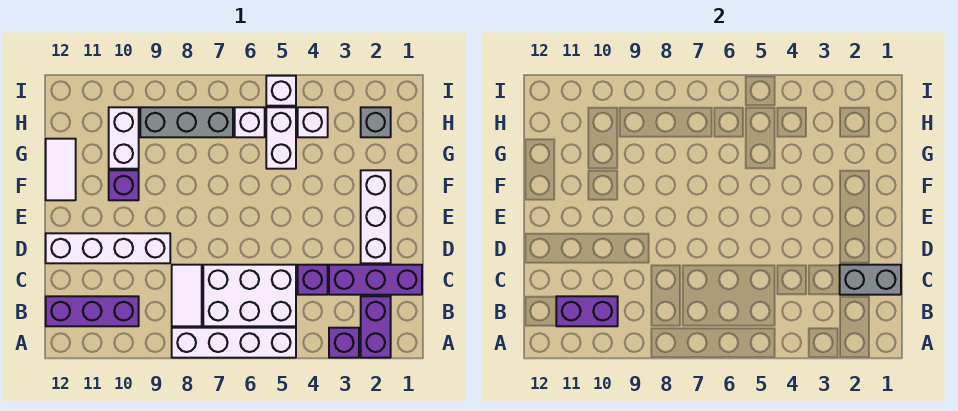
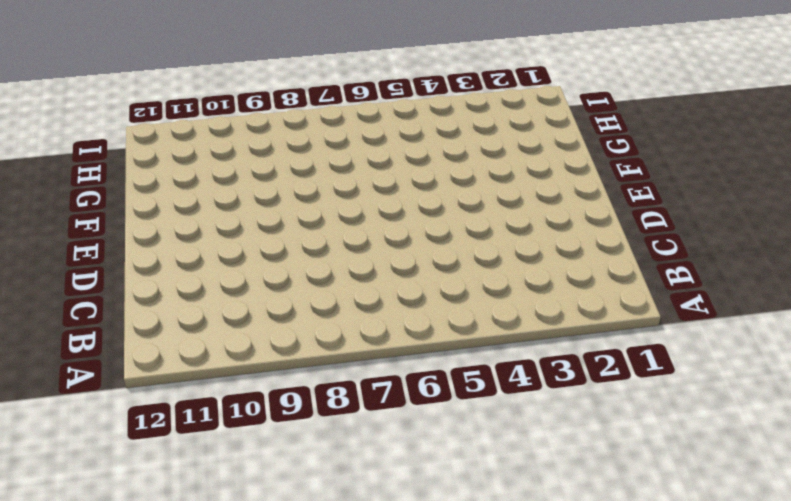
none -> purple brick A2:B2 level 1
none -> purple brick A3 level 1
none -> white brick A5:A8 level 1

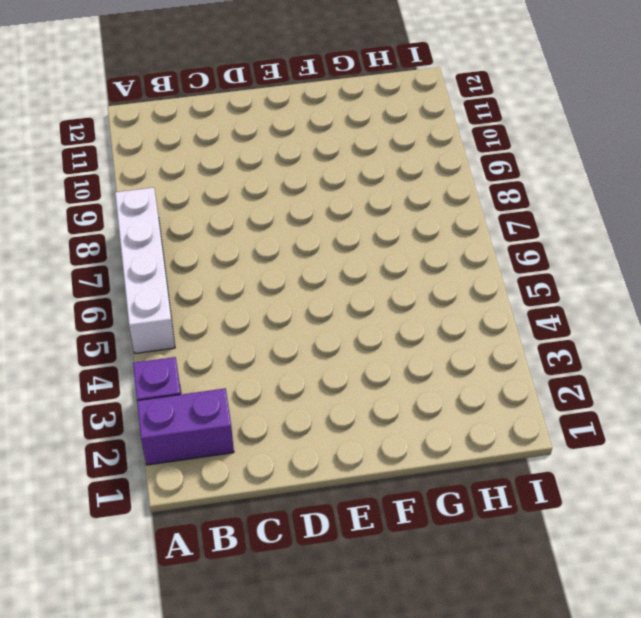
none -> white brick B5:C7 level 1
none -> white tile B8:C8 level 1
none -> purple brick B10:B12 level 1

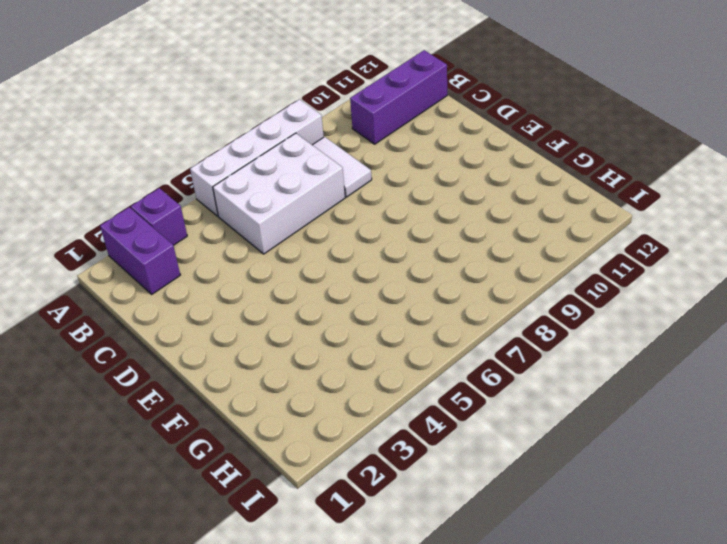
none -> purple brick C1:C3 level 1
none -> purple brick C4 level 1
none -> white brick D2:F2 level 1

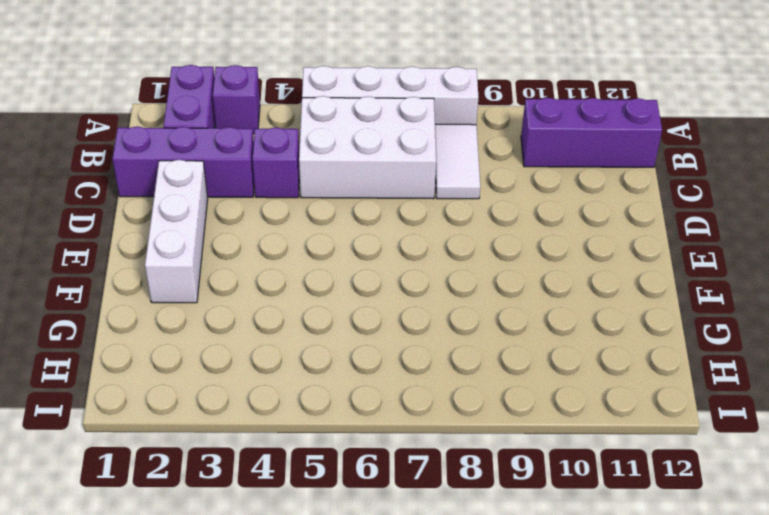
none -> white brick D9:D12 level 1
none -> purple brick F10 level 1
none -> white tile F12:G12 level 1

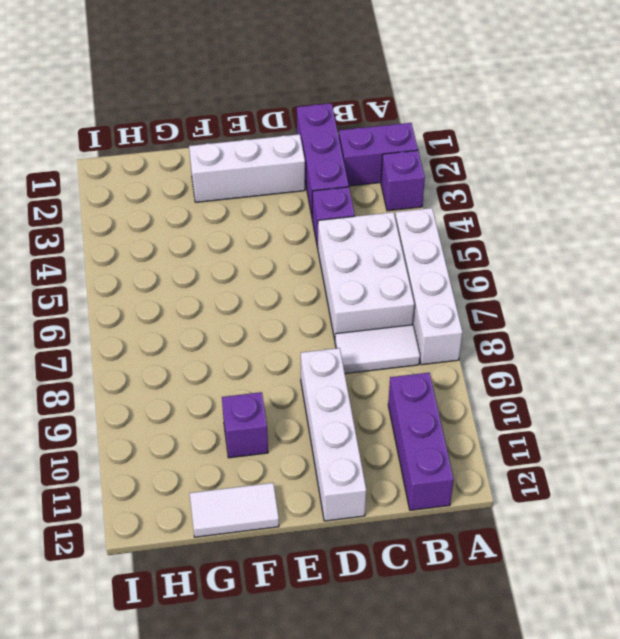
none -> white brick G5:H5 level 1
none -> white brick G10:H10 level 1
none -> grey brick H2 level 1

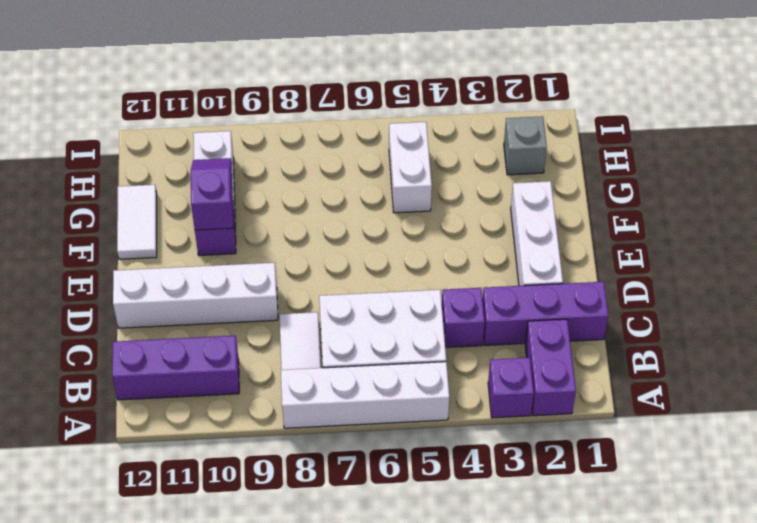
purple slope F10:G10 level 2 top F -> none
none -> white brick H4 level 1
none -> white brick H6 level 1
none -> grey brick H7:H9 level 1

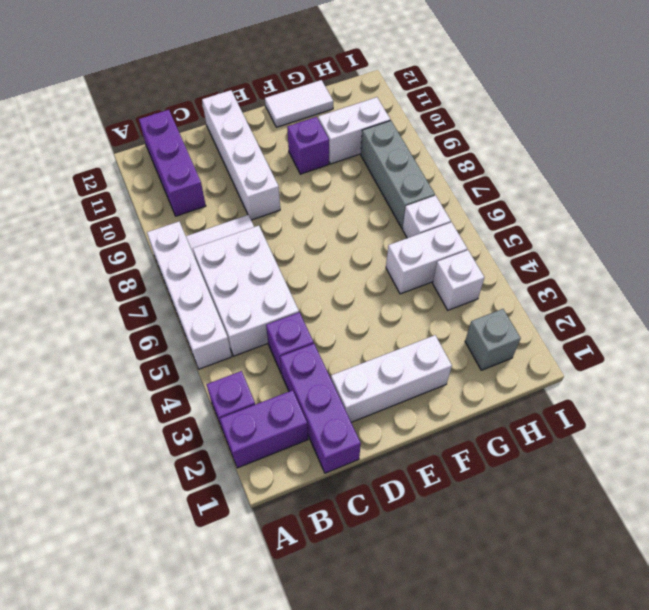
none -> white brick I5 level 1
none -> purple brick B10:B11 level 2
none -> grey brick C1:C2 level 2

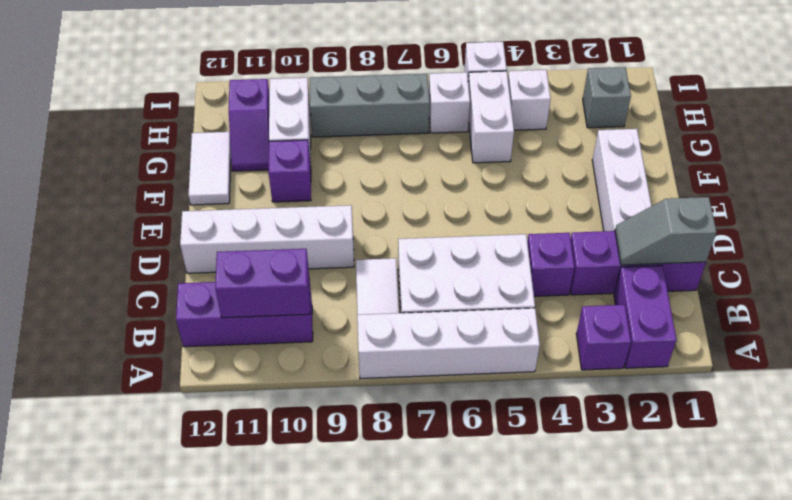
grey slope C1:C2 level 2 top 1 -> grey brick C1:C2 level 2
purple slope G11:H11 level 1 top H -> none

